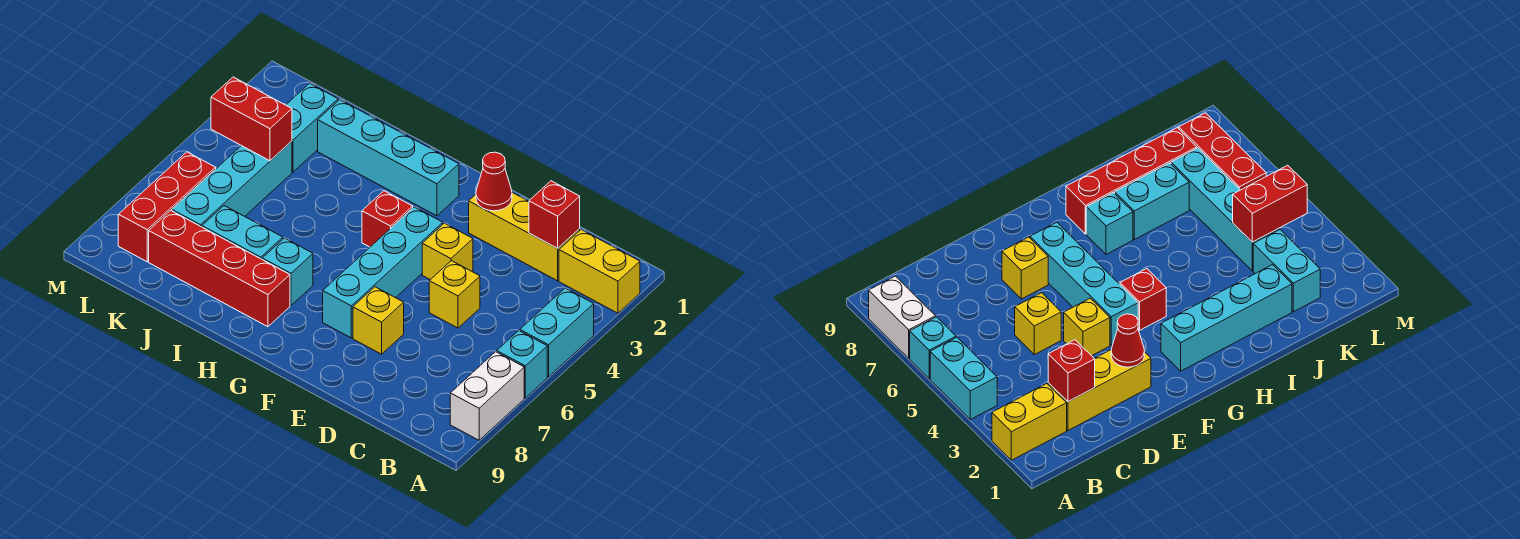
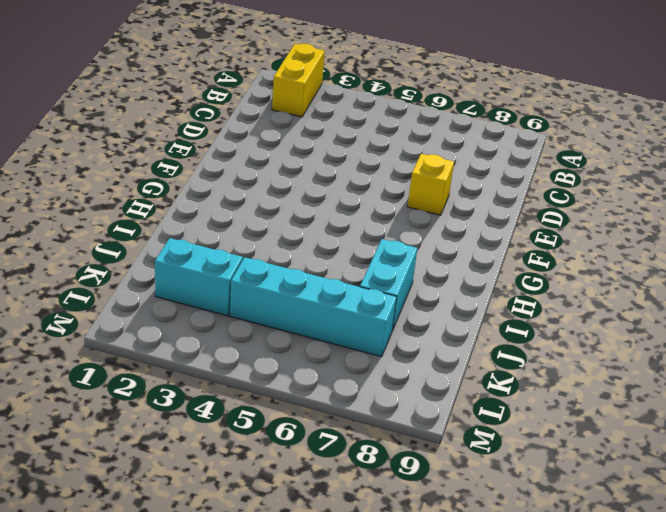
none -> cyan brick A4:A5 level 1
none -> cyan brick A6 level 1
none -> white brick A7:A8 level 1

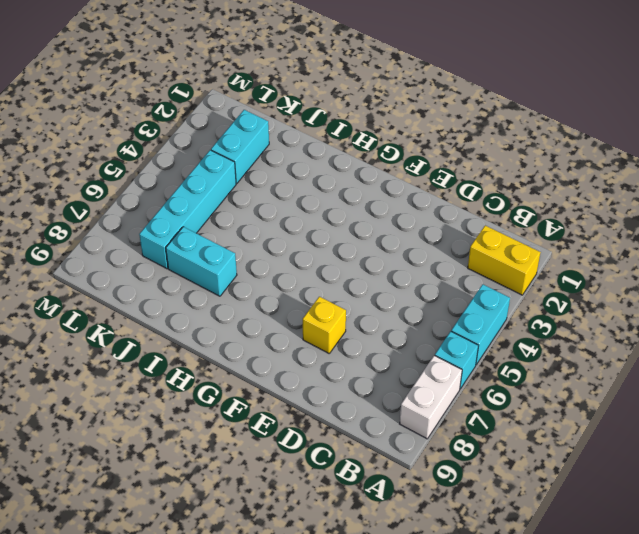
none -> yellow brick C2:E2 level 1
none -> yellow brick D5 level 1
none -> yellow brick E4 level 1

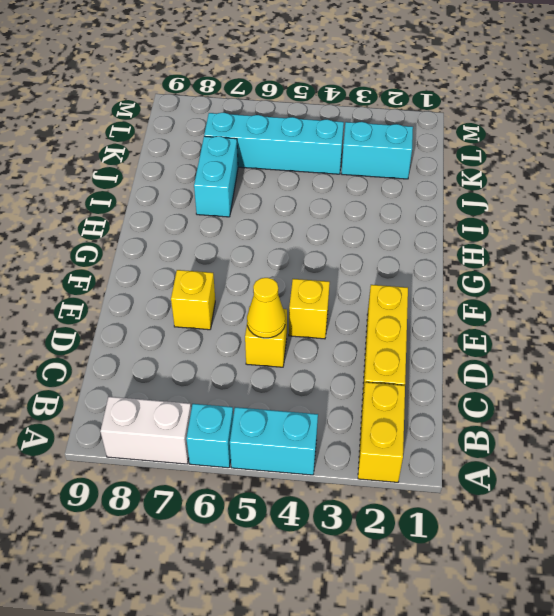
yellow cone D5 level 2 -> none
none -> cyan brick F4:F7 level 1
none -> cyan brick G2:J2 level 1
none -> red brick G4 level 1

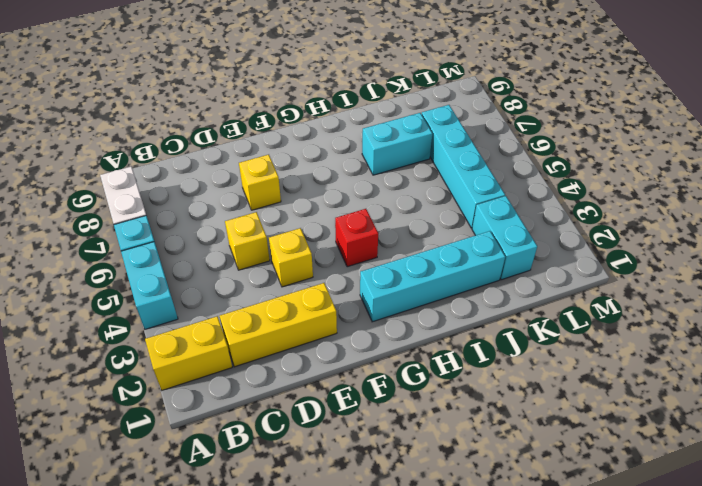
none -> cyan brick F4:F7 level 1
none -> cyan brick H7 level 1
none -> red brick H8:K8 level 1

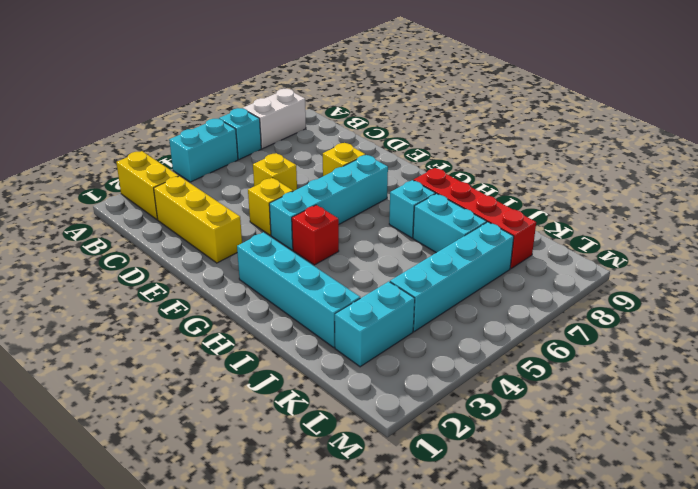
none -> red brick L6:L8 level 1
none -> red brick C2 level 2
none -> red cone E2 level 2

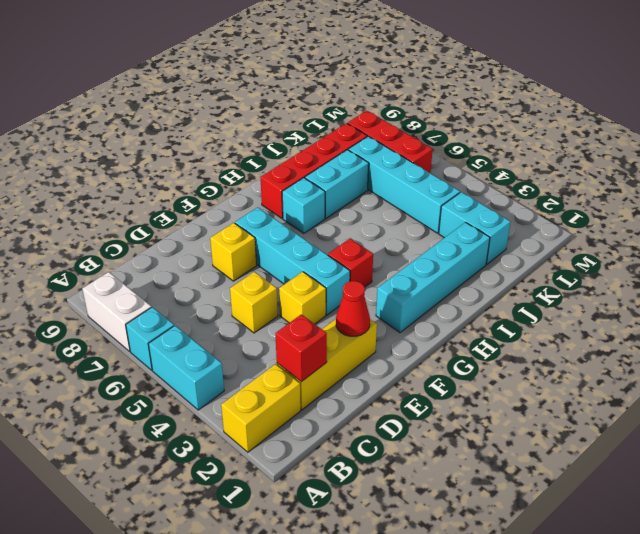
none -> red brick K4:L4 level 2

